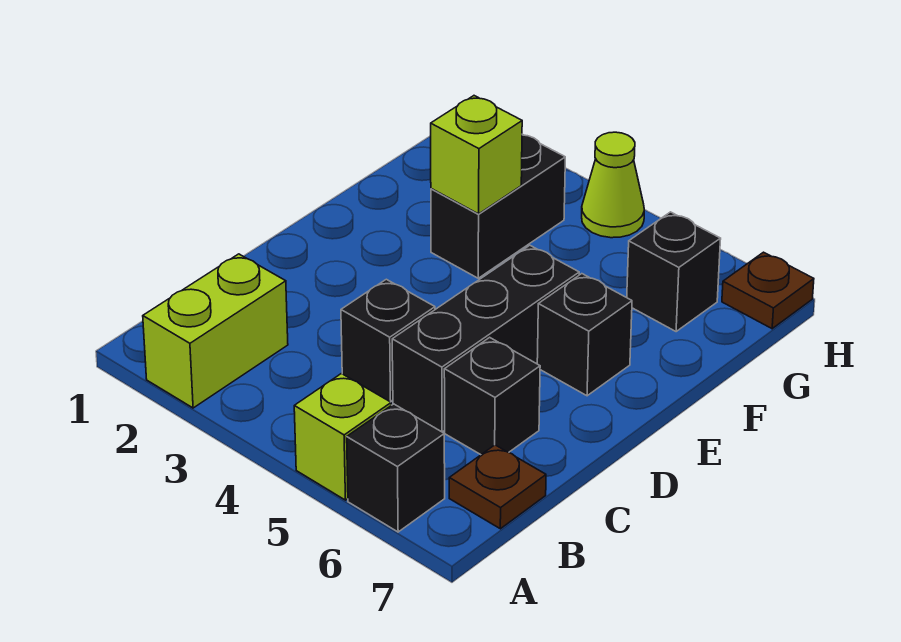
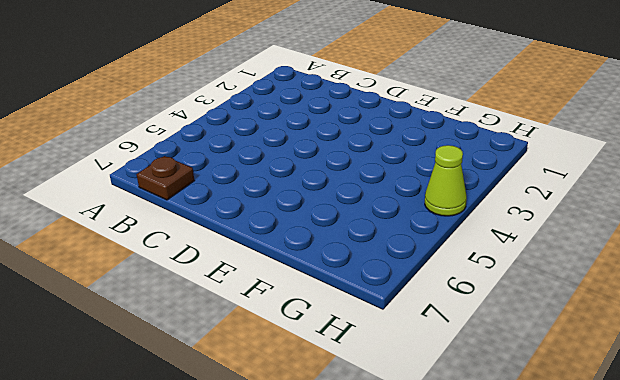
none -> lime brick A2:B2 level 1
none -> lime brick A5 level 1
none -> black brick A6 level 1

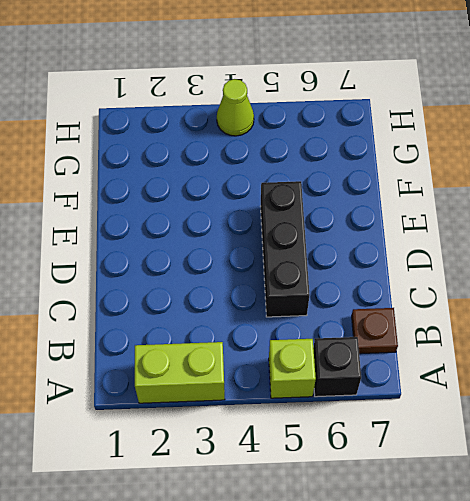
lime brick A2:A3 level 1 -> lime brick A2:B2 level 1
none -> black brick C4 level 1
none -> black brick C6 level 1
none -> black brick E6 level 1

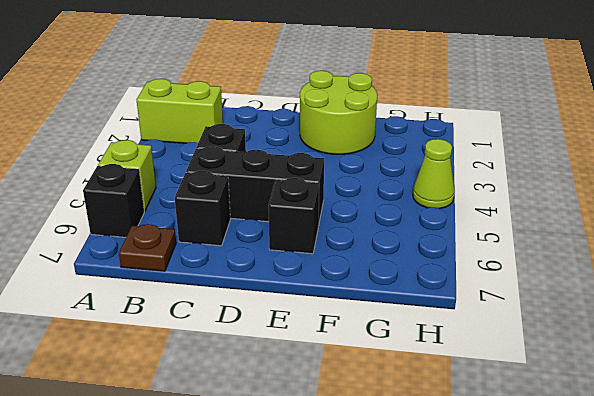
lime round brick E1:F2 level 1 -> none
none -> black brick F3:G3 level 1
none -> black brick G6 level 1
none -> brown plate H7 level 1

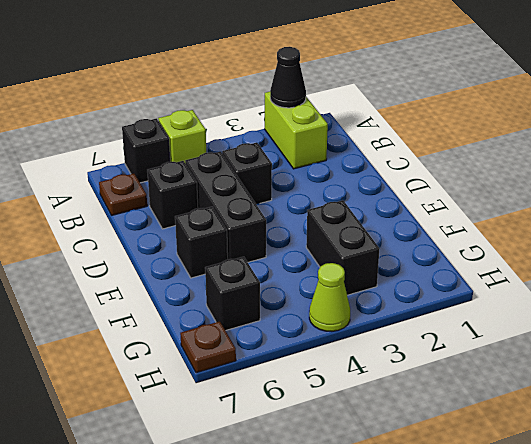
black cone A2 level 2 -> none
none -> lime brick F3 level 2

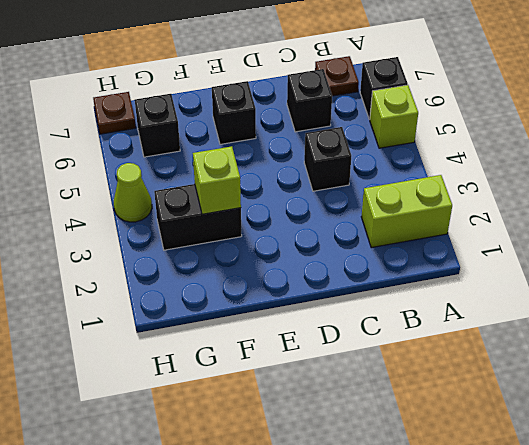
none -> black brick C5:E5 level 1

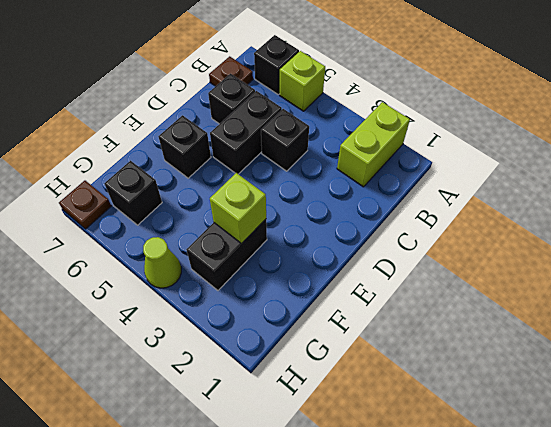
black brick C5:D5 level 1 -> black brick C5:E5 level 1

